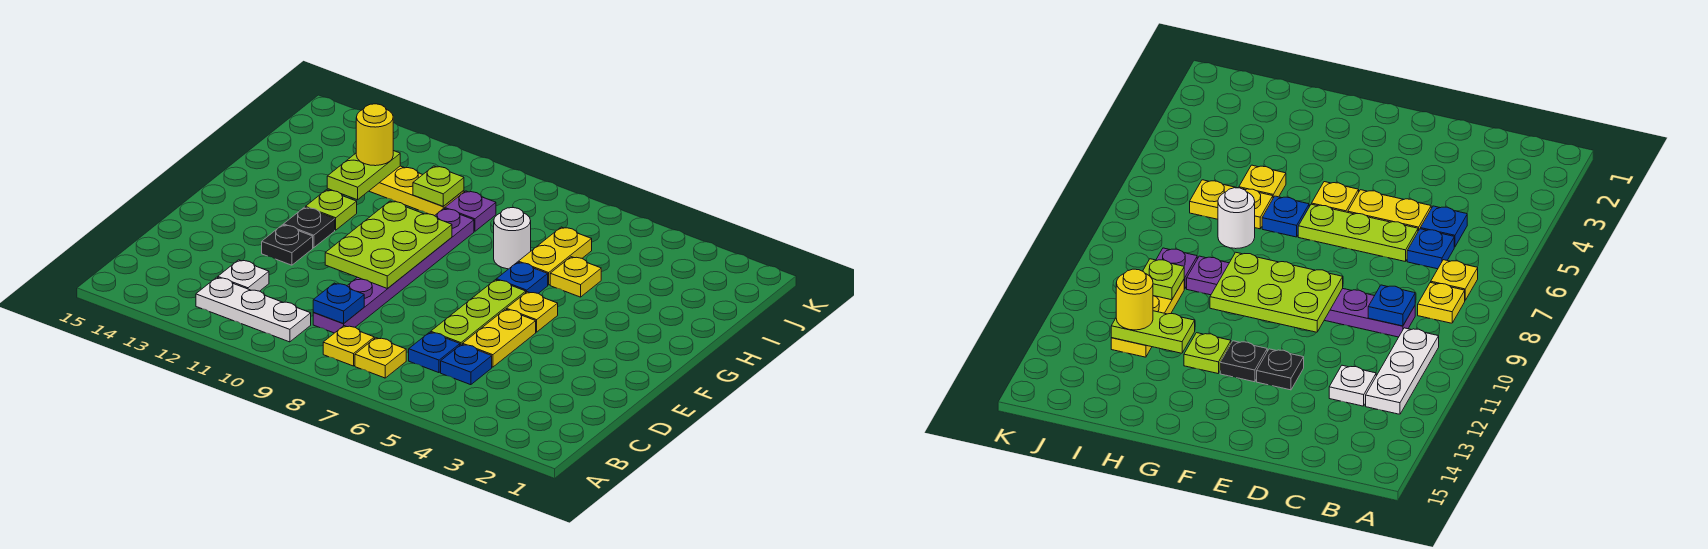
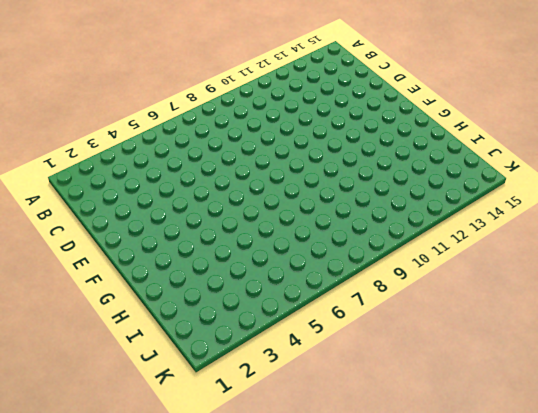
none -> yellow plate B7 level 1
none -> yellow plate B8 level 1
none -> white plate B10:B12 level 1

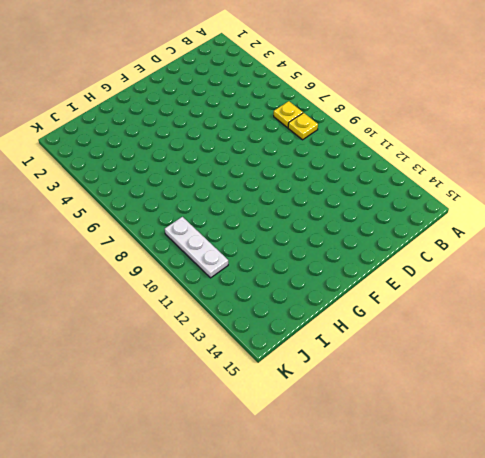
white plate J9:J11 level 1 -> white plate B10:B12 level 1
none -> blue plate C5 level 1
none -> blue plate C6 level 1
none -> purple plate C9:H9 level 1

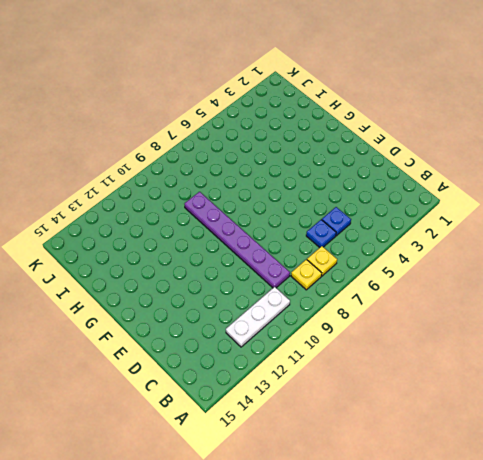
none -> white plate C12 level 1
none -> yellow plate D5:E5 level 1
none -> lime plate D6:F6 level 1

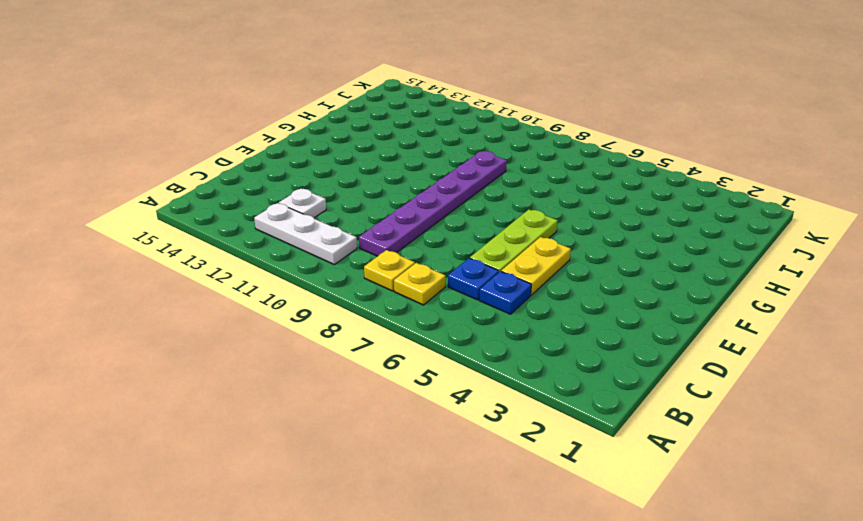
none -> black plate E12 level 1
none -> yellow plate F5 level 1
none -> black plate F12 level 1

